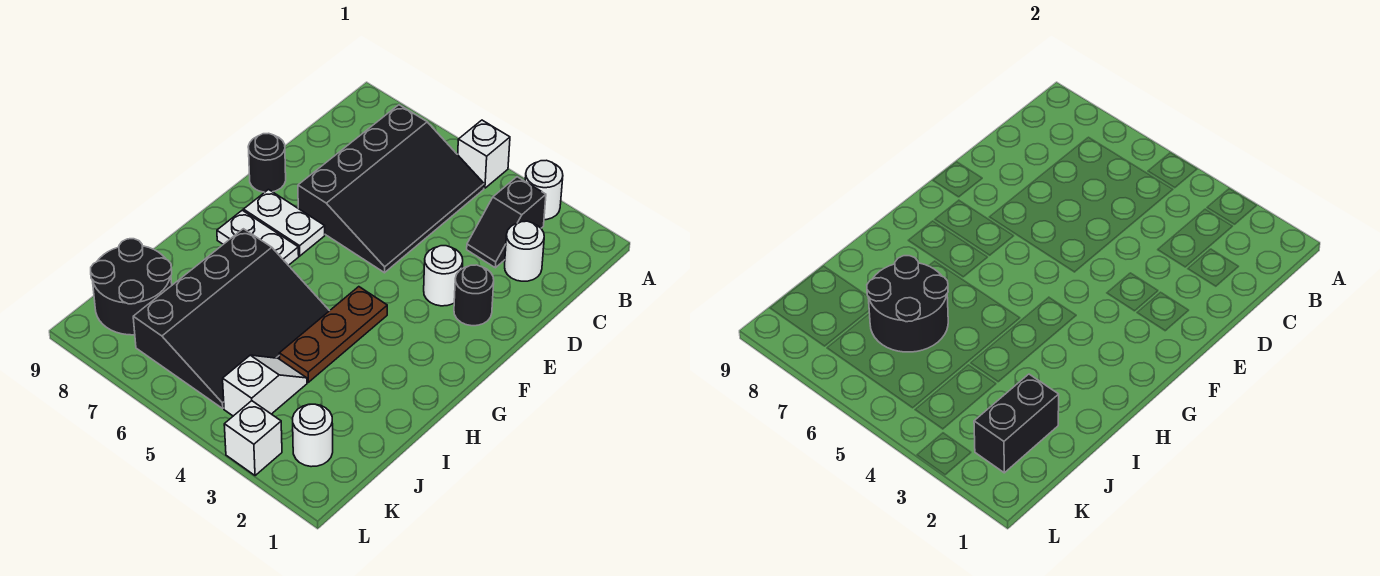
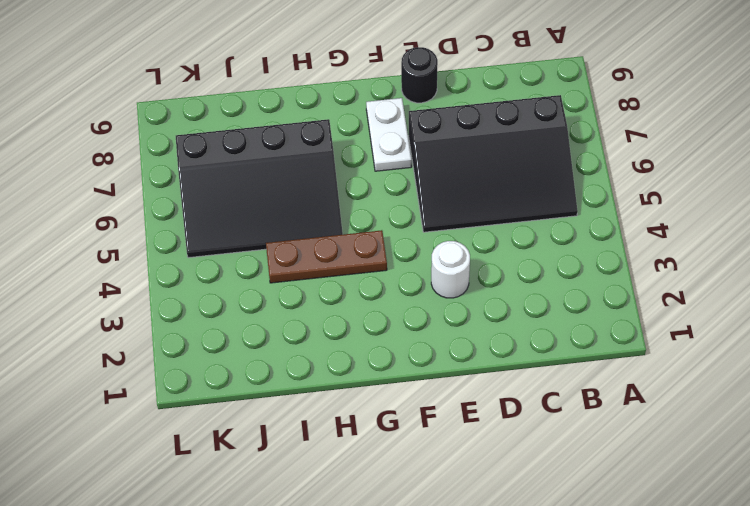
none -> white round brick A3 level 1
none -> white brick A5 level 1
none -> black slope B3:C3 level 1 top B

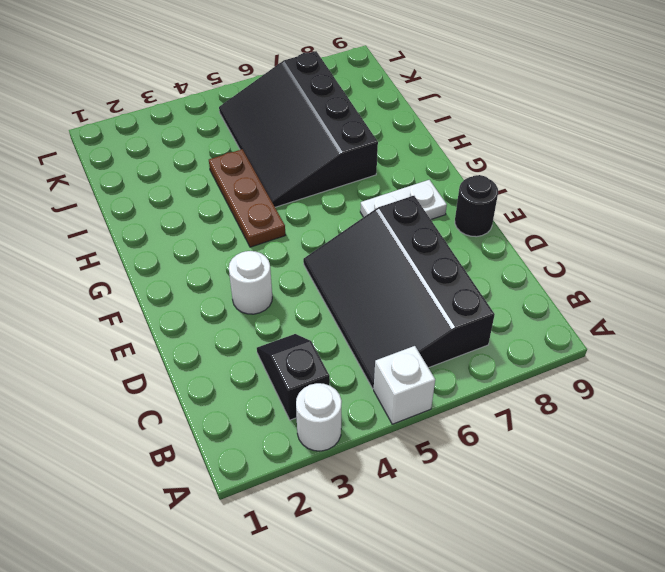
none -> white round brick C2 level 1
none -> black round brick E2 level 1
none -> white plate G7:G8 level 1

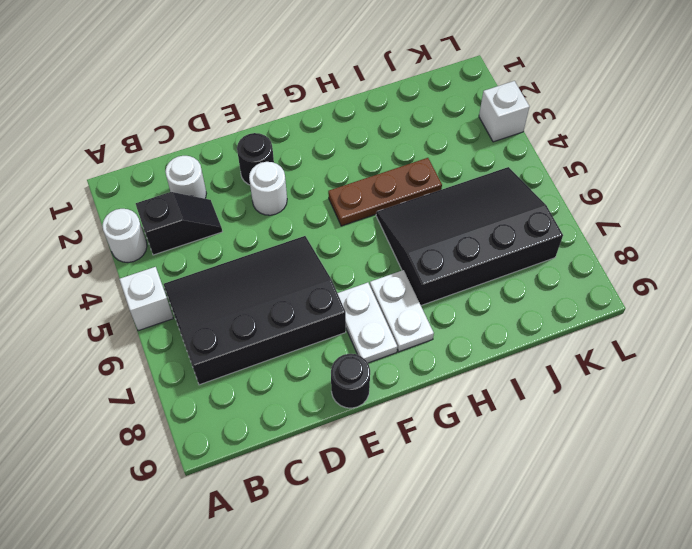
none -> white slope J4:K4 level 1 top K
none -> black round brick J8:K9 level 1
none -> white round brick K2 level 1

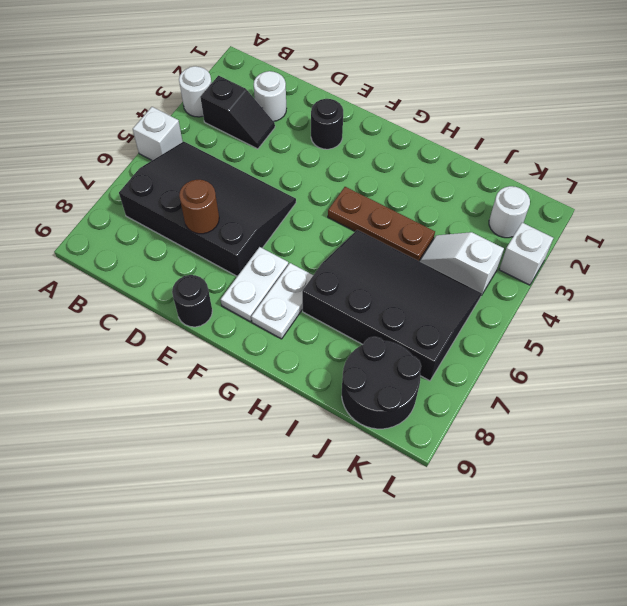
brown round brick D7 level 2 -> none
none -> white round brick E3 level 1
none -> black round brick I6:J7 level 2
none -> black brick J2:K2 level 2

